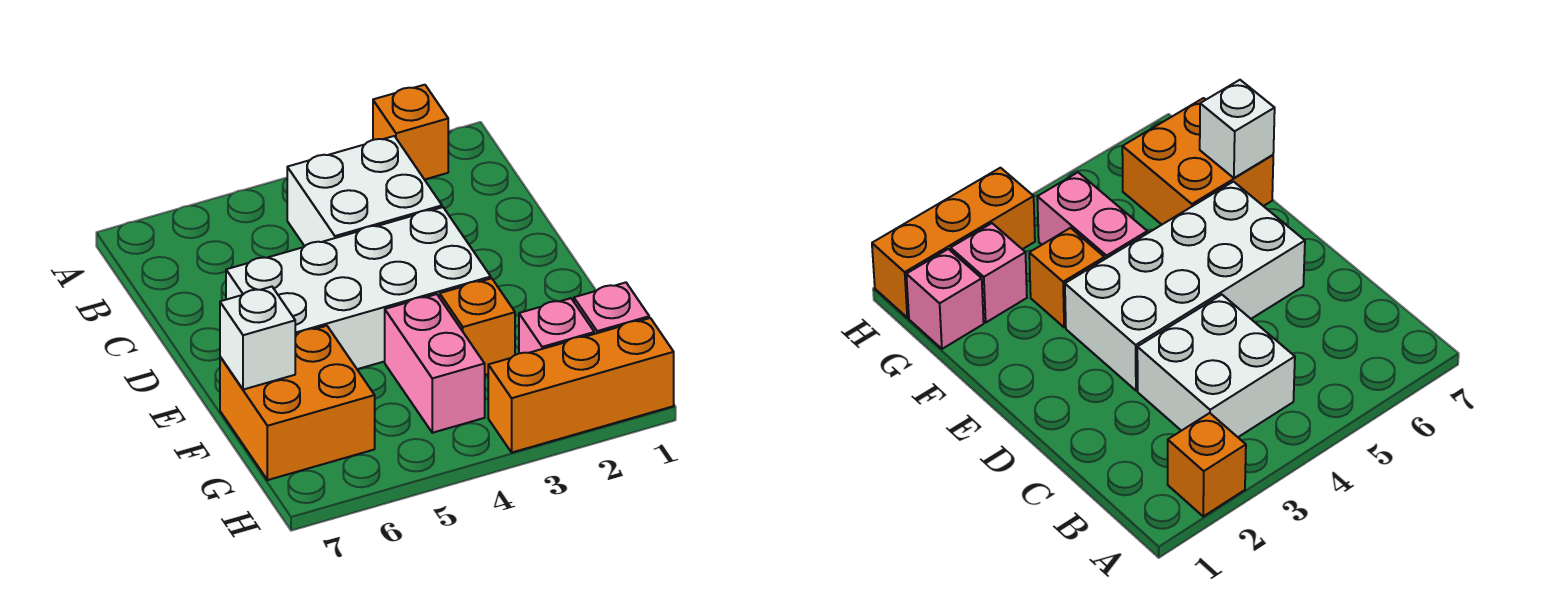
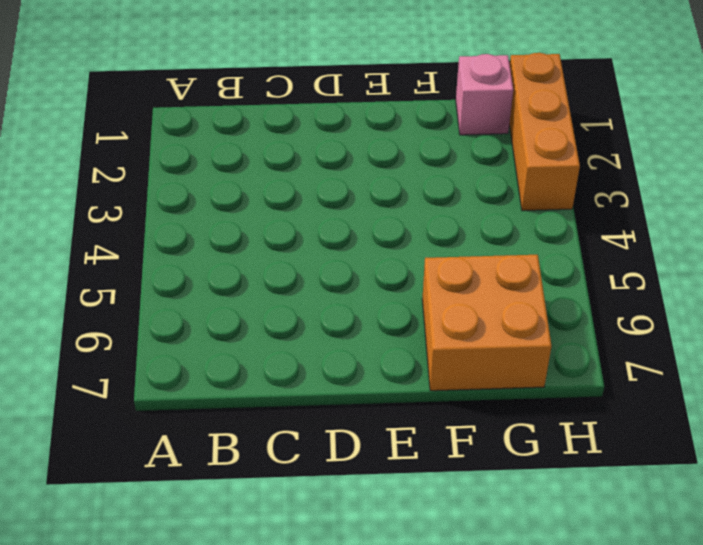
none -> orange brick A2 level 1
none -> white brick B3:C4 level 1

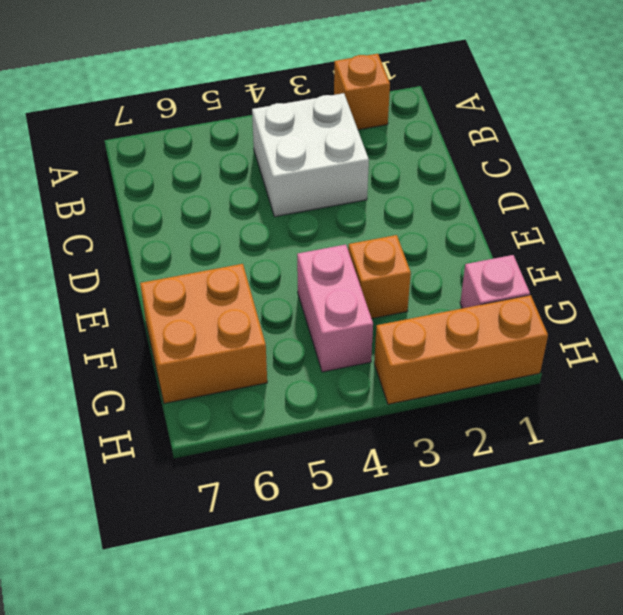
none -> white brick D3:E6 level 1
none -> pink brick G2 level 1

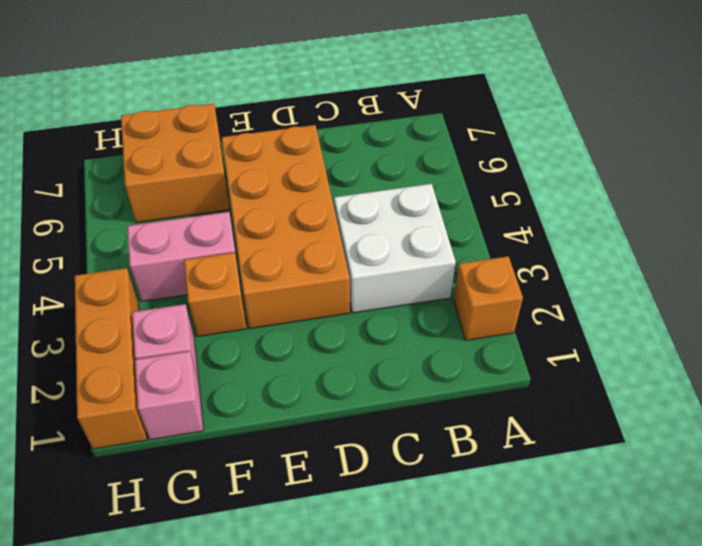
orange brick D3:E6 level 1 -> white brick D3:E6 level 1
none -> white brick F7 level 2

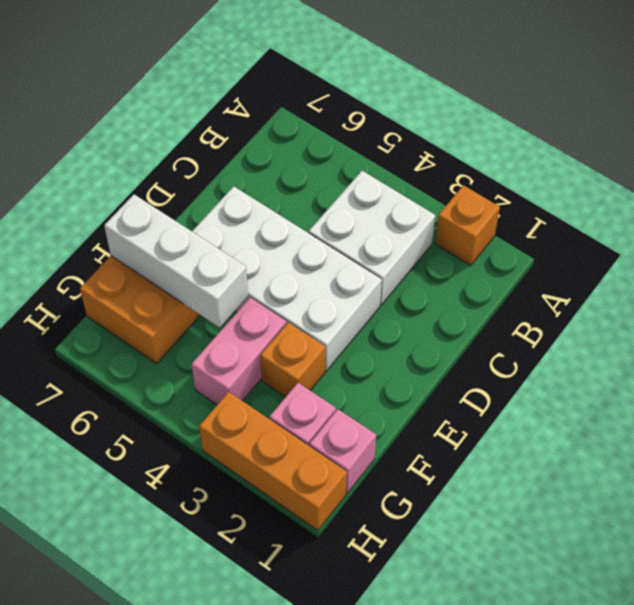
white brick F5:F7 level 2 -> white brick F7 level 2

